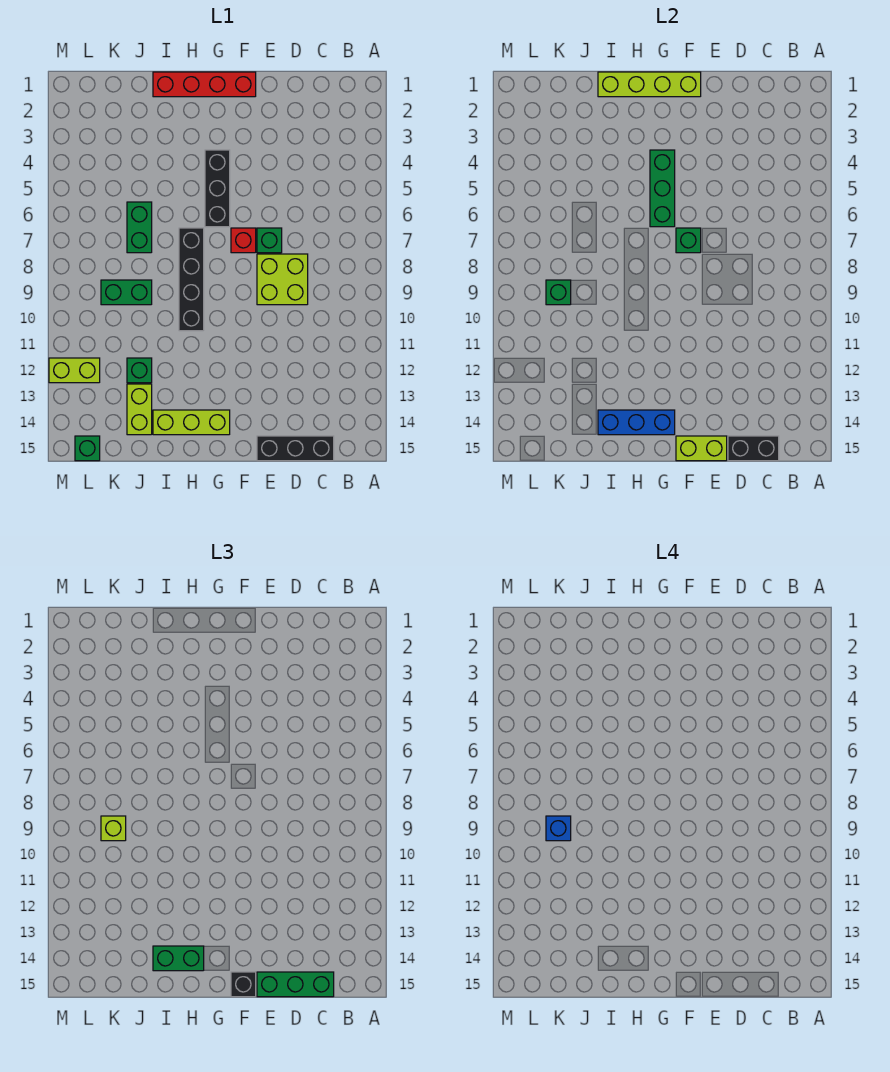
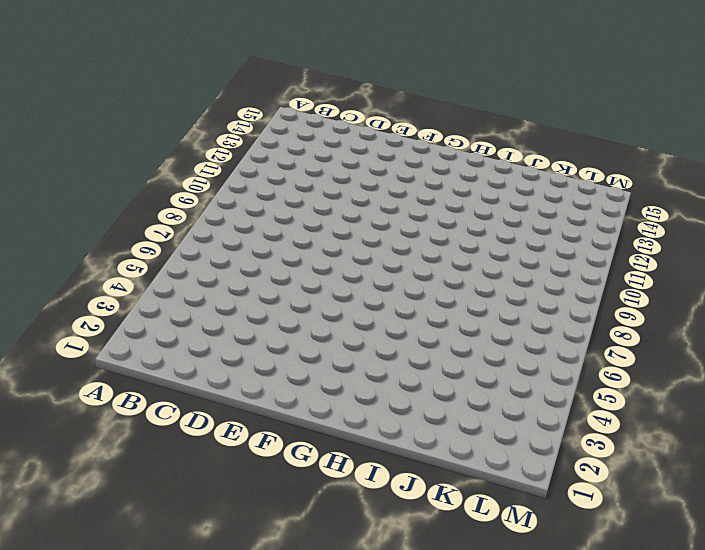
none -> black brick C15:E15 level 1
none -> lime brick D8:E9 level 1
none -> green brick E7 level 1

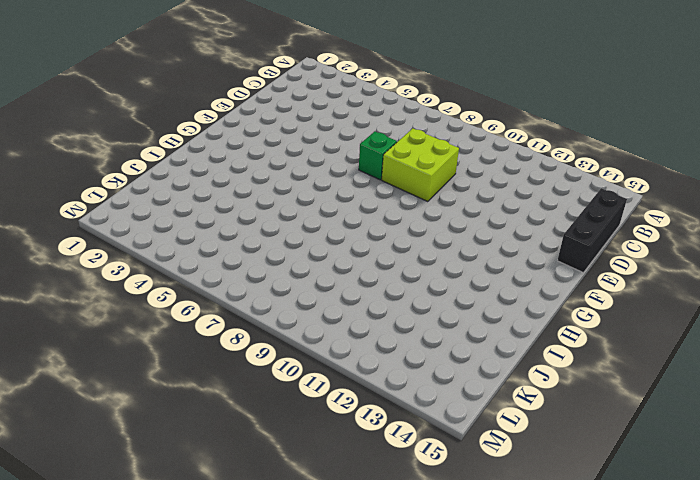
none -> red brick F1:I1 level 1
none -> red brick F7 level 1
none -> black brick G4:G6 level 1

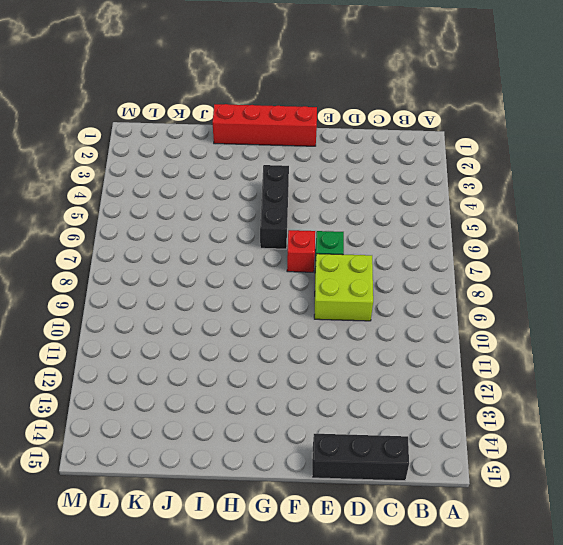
none -> lime brick G14:I14 level 1
none -> black brick H7:H10 level 1
none -> green brick J6:J7 level 1

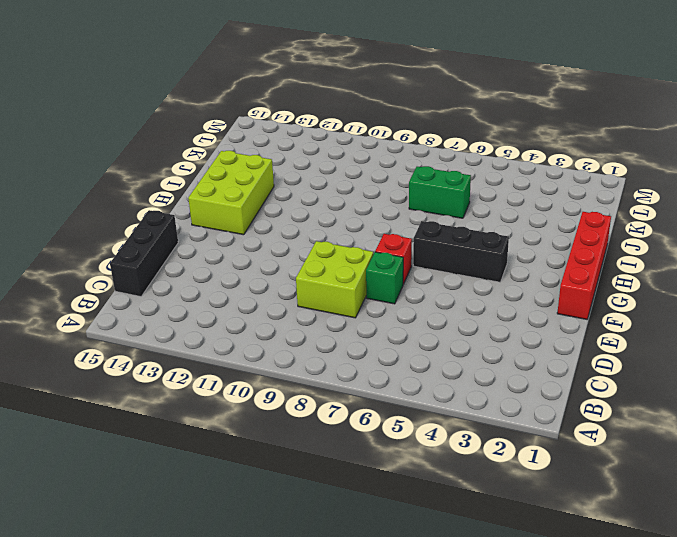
lime brick G13:I14 level 1 -> lime brick G14:I14 level 1
none -> black brick H7:H10 level 1
none -> green brick J9:K9 level 1
none -> green brick J12 level 1

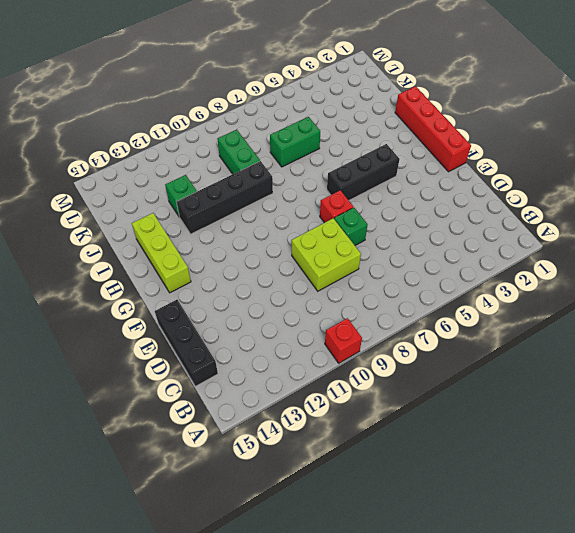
red brick A10 level 1 -> none
black brick I9:I12 level 1 -> black brick H7:H10 level 1
none -> lime brick J13:J14 level 1
none -> lime brick L12:M12 level 1
none -> green brick L15 level 1

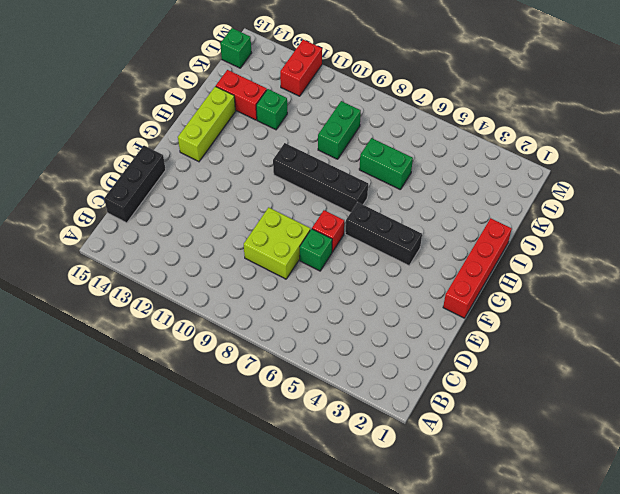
red brick J13:J14 level 1 -> lime brick J13:J14 level 1
red brick L12:M12 level 1 -> lime brick L12:M12 level 1
none -> black brick C15:D15 level 2
none -> lime brick E15:F15 level 2
none -> lime brick F1:I1 level 2

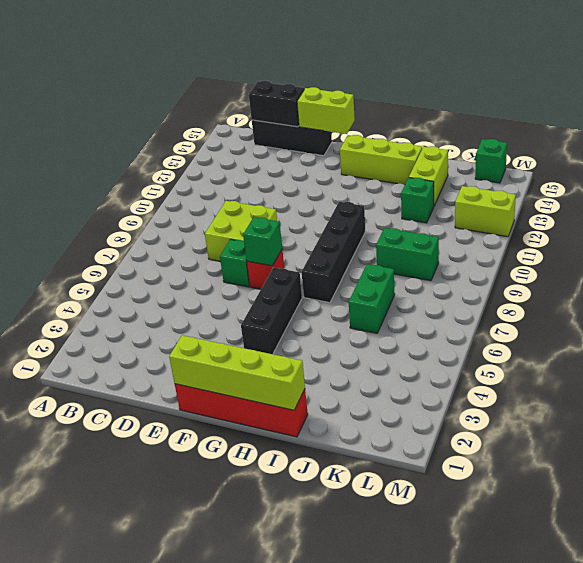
none -> green brick G4:G6 level 2
none -> blue brick G14:I14 level 2
none -> green brick K9 level 2

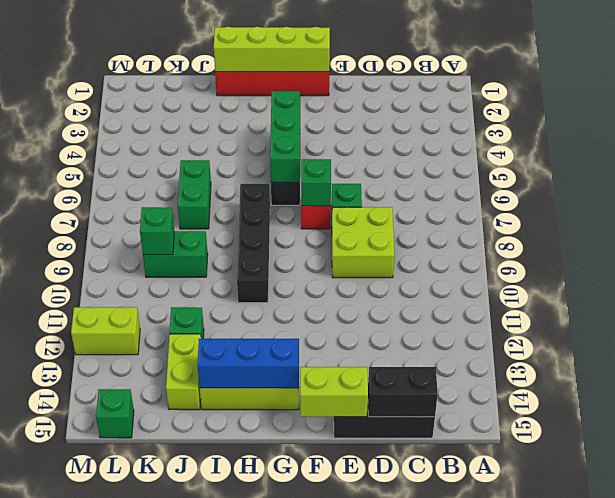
none -> green brick C15:E15 level 3
none -> black brick F15 level 3
none -> green brick H14:I14 level 3

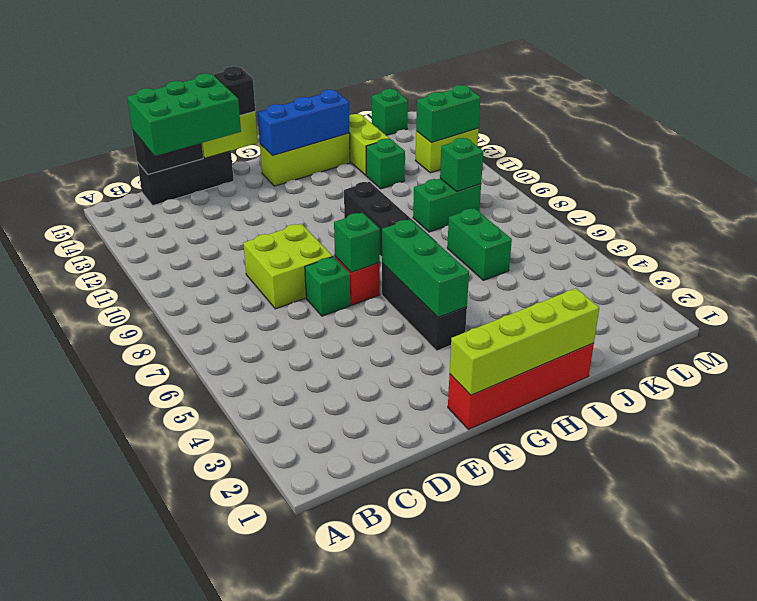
green brick C14:E15 level 3 -> green brick C15:E15 level 3
green brick L12:M12 level 2 -> green brick H14:I14 level 3
none -> lime brick K9 level 3
none -> blue brick K9 level 4

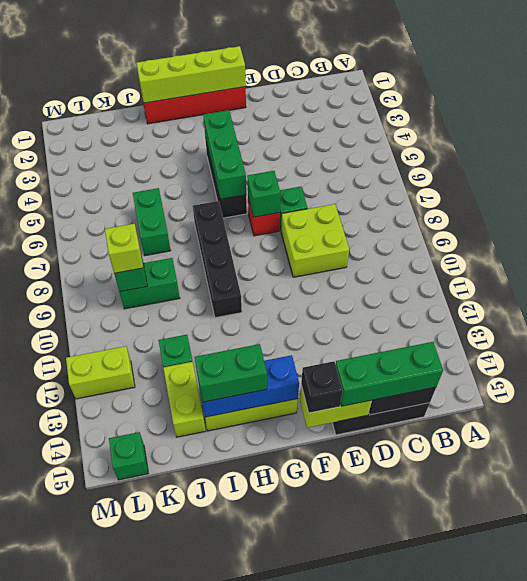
none -> blue brick K9 level 4

